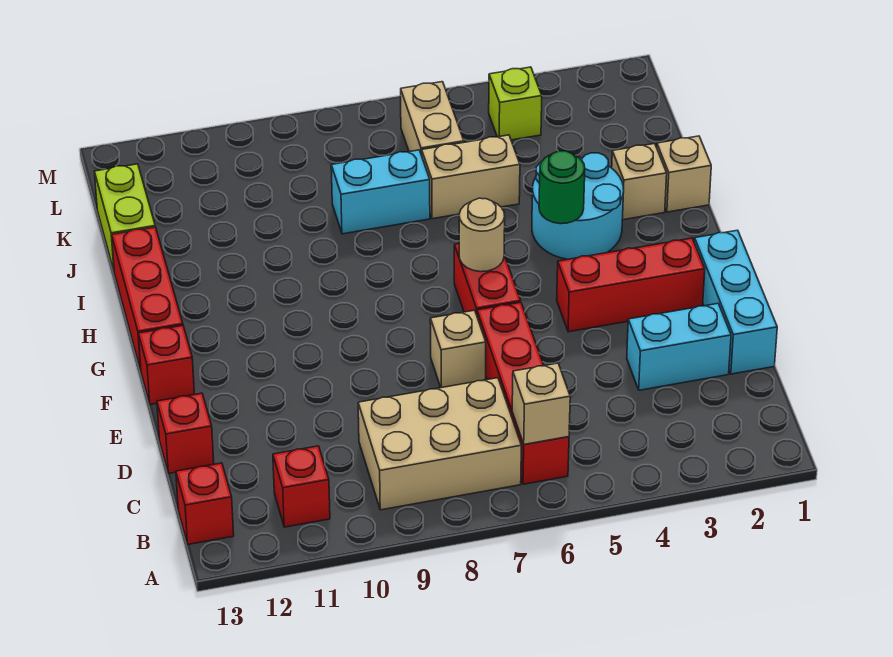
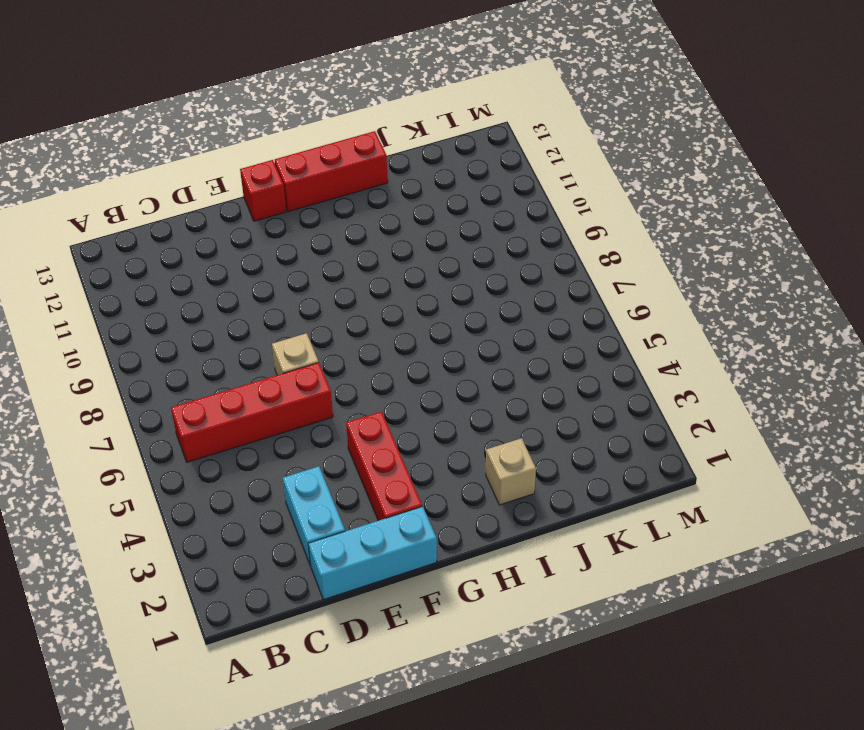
none -> tan brick B7:C9 level 1
none -> red brick B11 level 1
none -> red brick B13 level 1

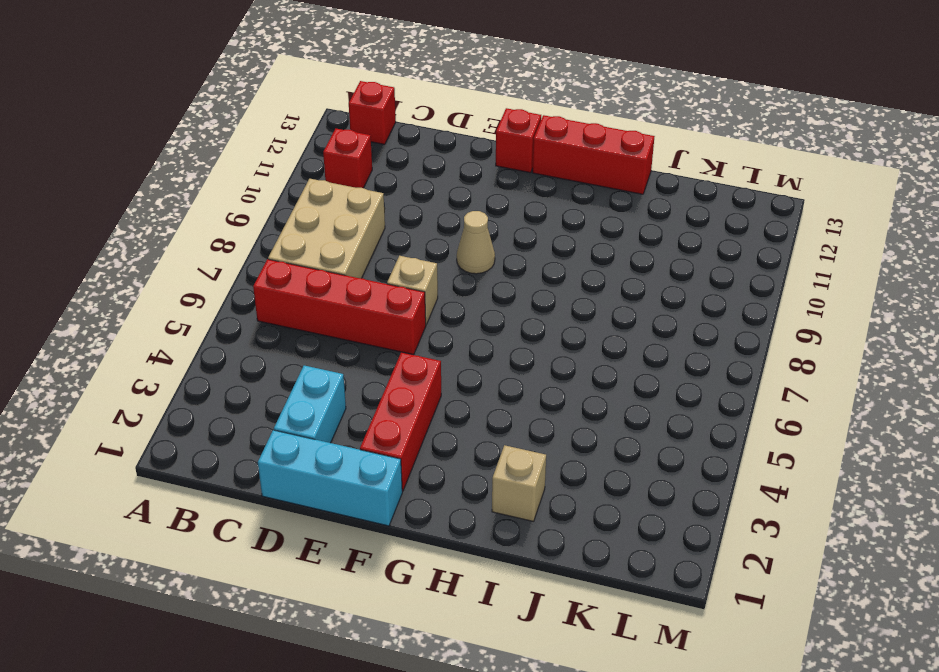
tan cone F9 level 1 -> none
none -> red brick D13 level 1
none -> red brick F6:G6 level 1
none -> cyan round brick H3:I4 level 1

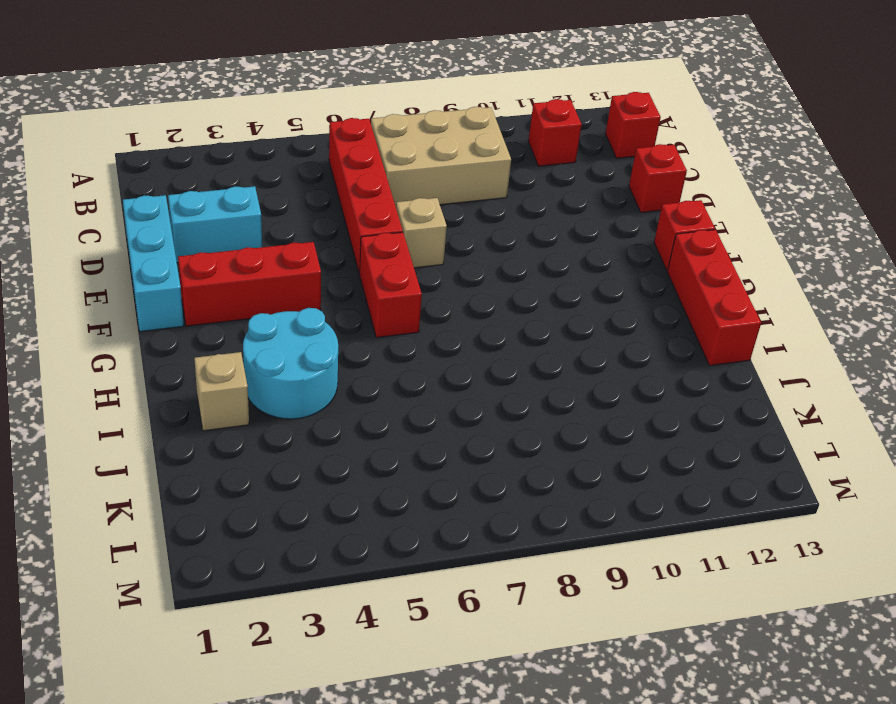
none -> tan brick I1 level 1
none -> tan brick J5:J6 level 1
none -> cyan brick J7:J8 level 1

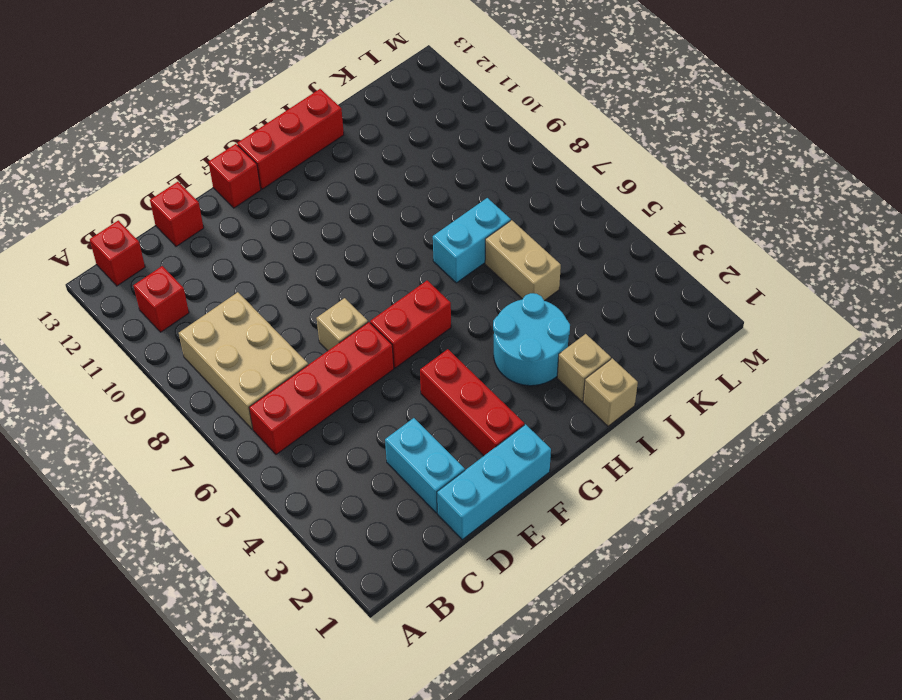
cyan brick I7:J7 level 1 -> cyan brick J7:J8 level 1
none -> lime brick J13:K13 level 1
none -> tan brick K6:L6 level 1
none -> lime brick L4 level 1

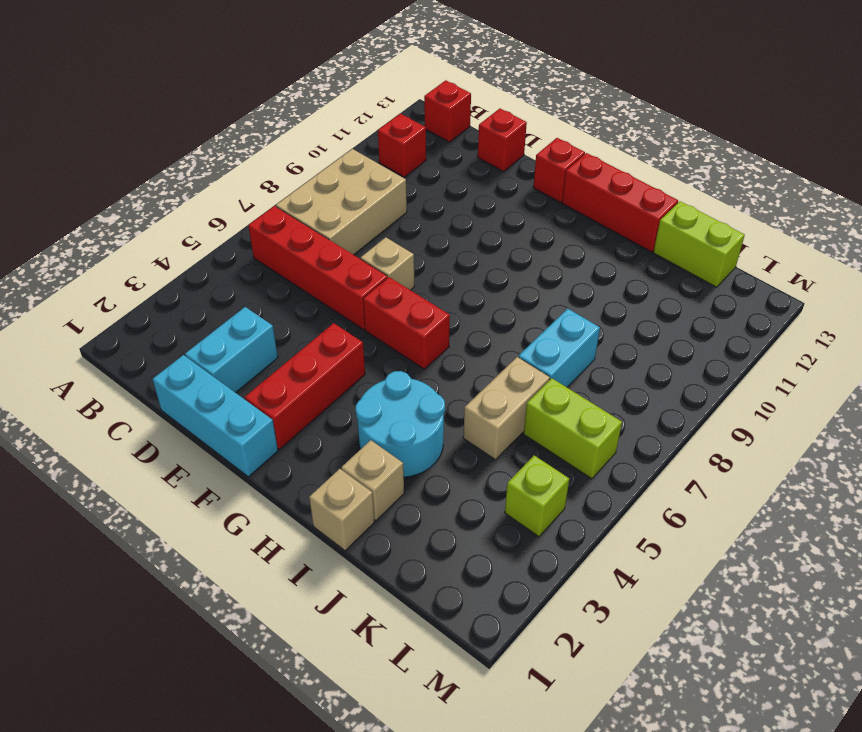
lime brick K6:L6 level 1 -> tan brick K6:L6 level 1
none -> tan brick B6 level 2
none -> tan round brick G6 level 2
none -> green round brick H4 level 2

